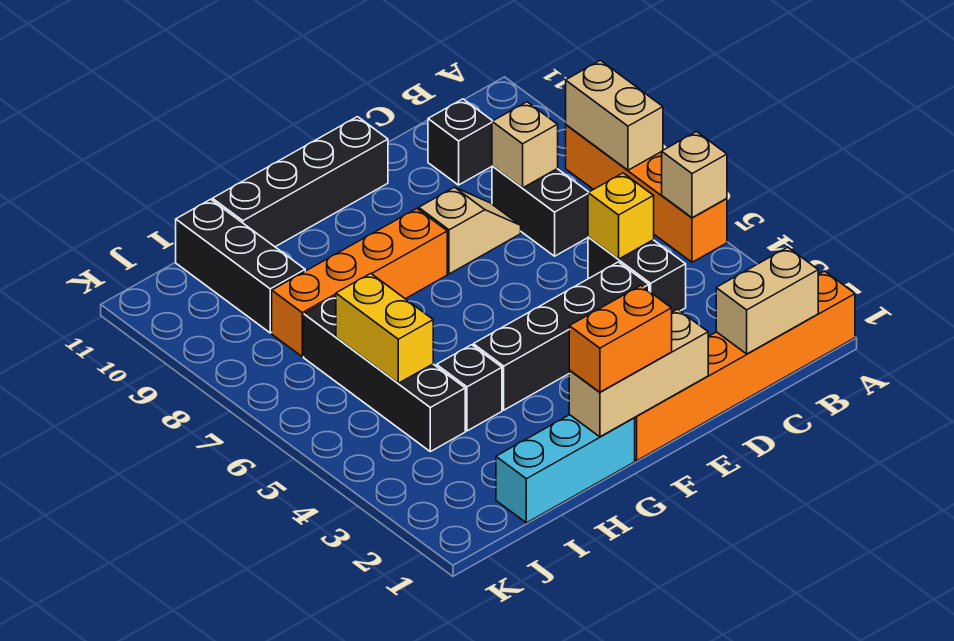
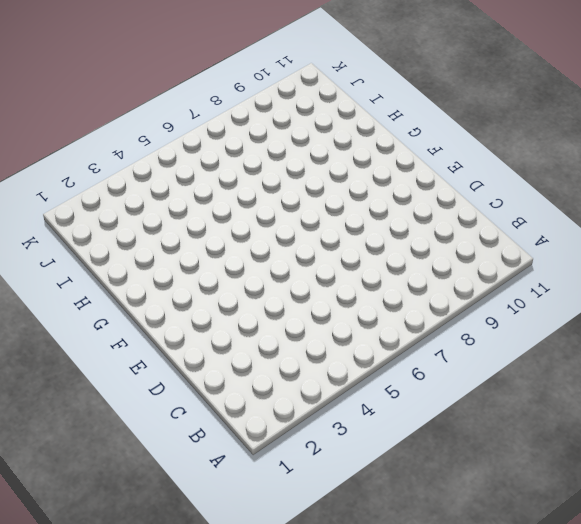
none -> orange brick A1:F1 level 1
none -> orange brick A5:A8 level 1
none -> black brick C4:C5 level 1

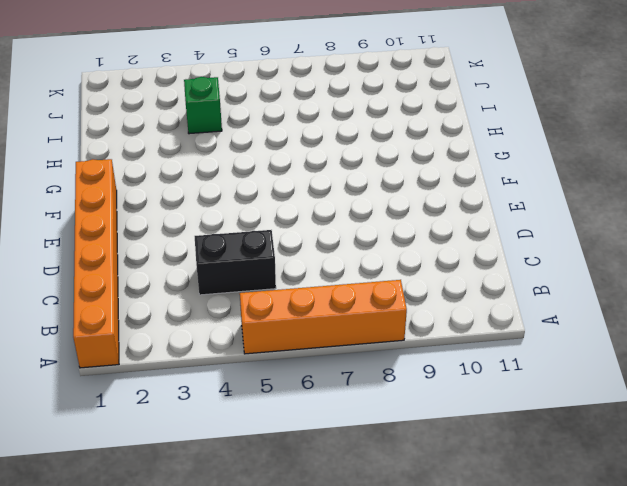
green brick I4 level 1 -> black brick I4:I7 level 1
none -> black brick C7:C8 level 1
none -> black brick C10 level 1
none -> black brick D4:G4 level 1

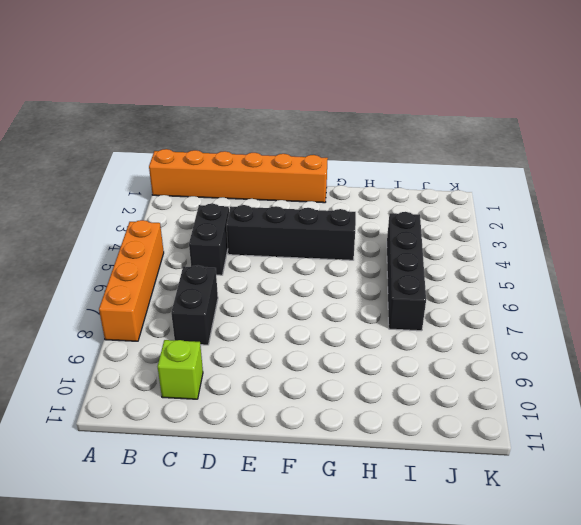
lime brick C10 level 1 -> black brick C10 level 1
none -> tan slope D8:E8 level 1 top E
none -> black brick E11:H11 level 1
none -> orange brick F8:I8 level 1

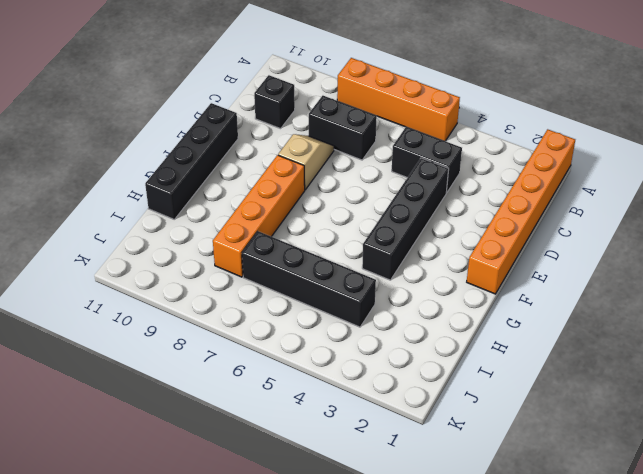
none -> cyan brick G1:I1 level 1
none -> black brick H4 level 1
none -> black brick I9:I11 level 1

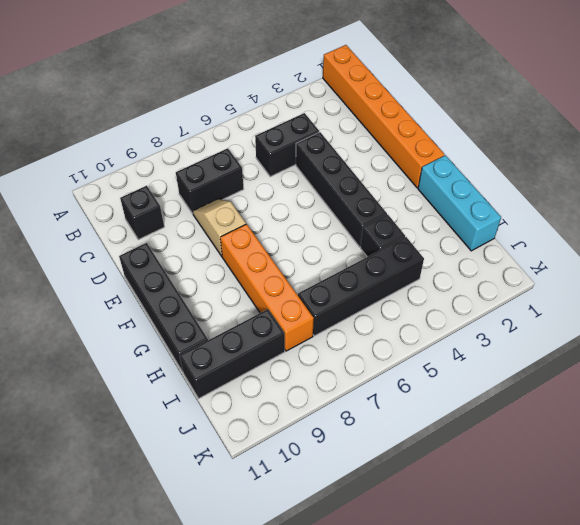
none -> orange brick A5:A8 level 1
none -> tan brick A5 level 2
none -> tan brick A7:A8 level 2

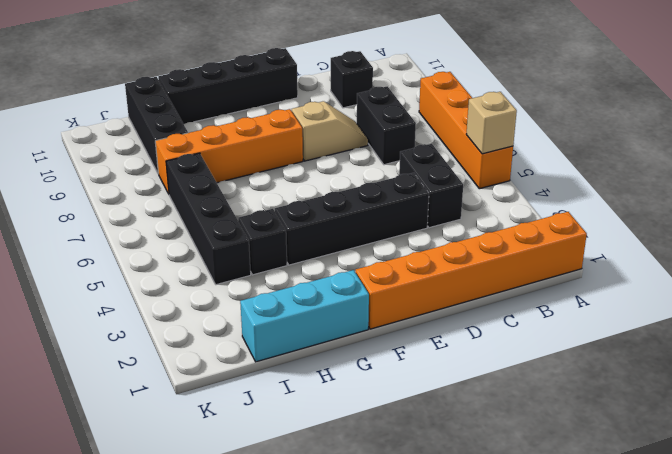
none -> tan brick A7:A8 level 2
none -> tan brick B1:C1 level 2
none -> yellow brick C5 level 2

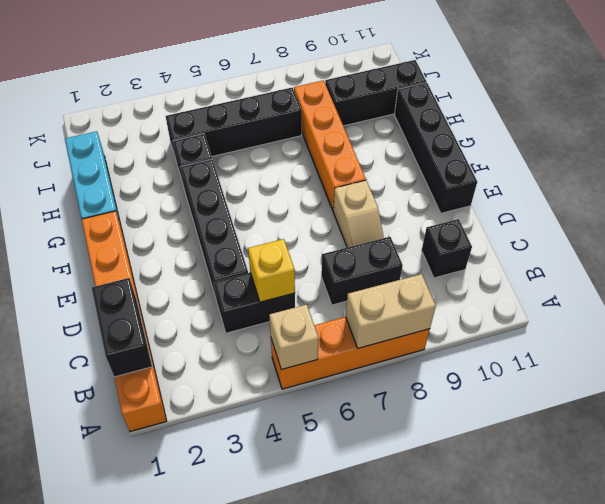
black brick B1:C1 level 2 -> tan brick B1:C1 level 2
none -> tan brick C8 level 2
none -> tan brick E1:G1 level 2
none -> yellow brick I5:I6 level 2

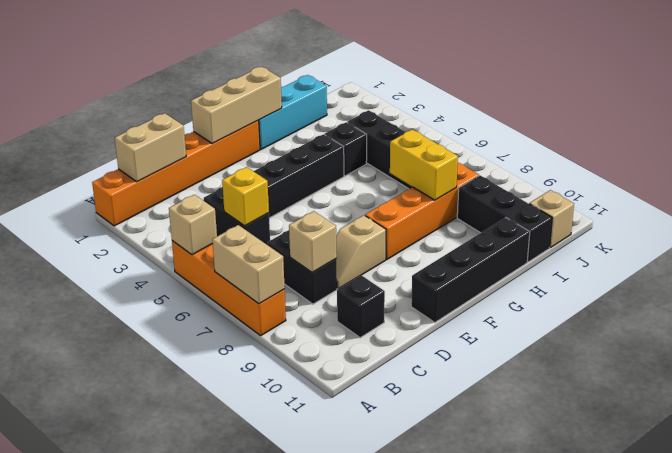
yellow brick H7:H8 level 2 -> yellow brick I5:I6 level 2
tan brick J11 level 1 -> none
none -> orange brick F1:G1 level 3

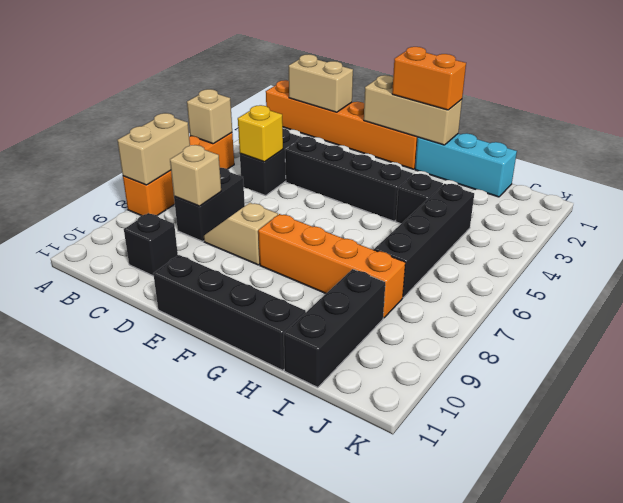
none -> yellow brick I5:I6 level 2

